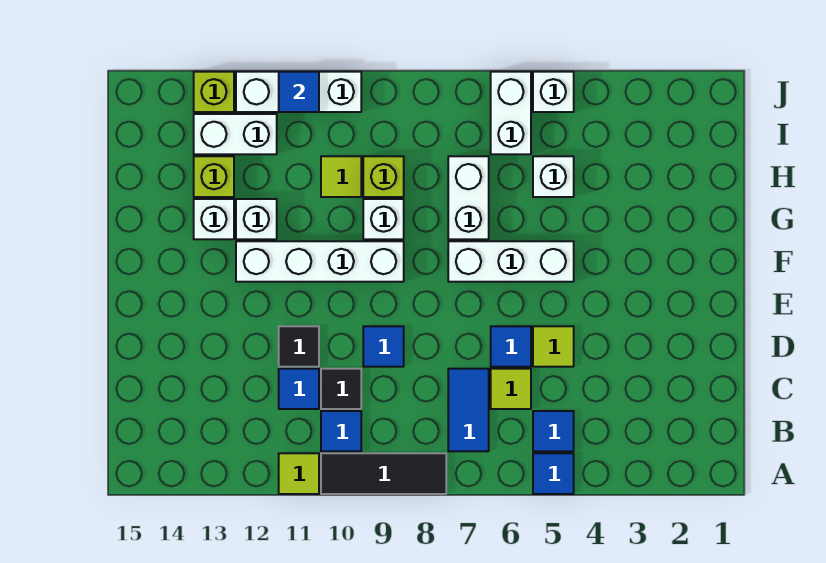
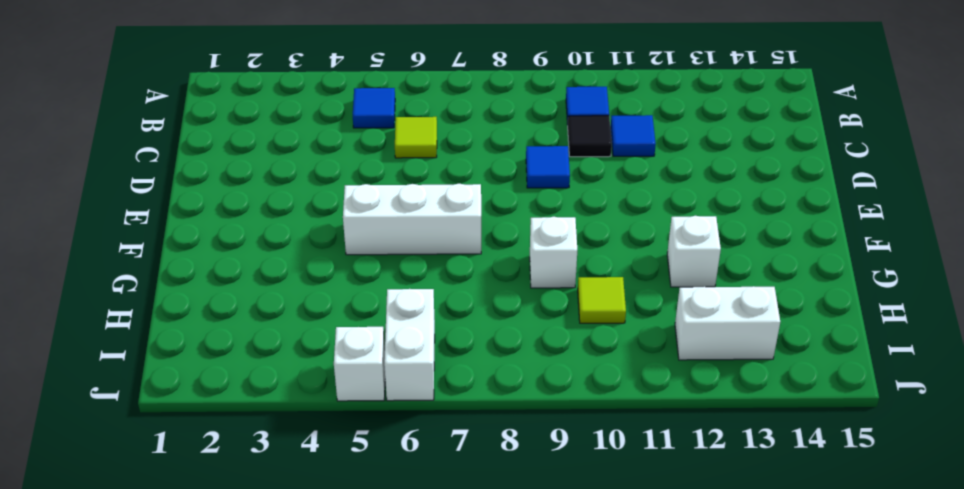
none -> blue tile A5 level 1
none -> black tile A8:A10 level 1
none -> lime tile A11 level 1

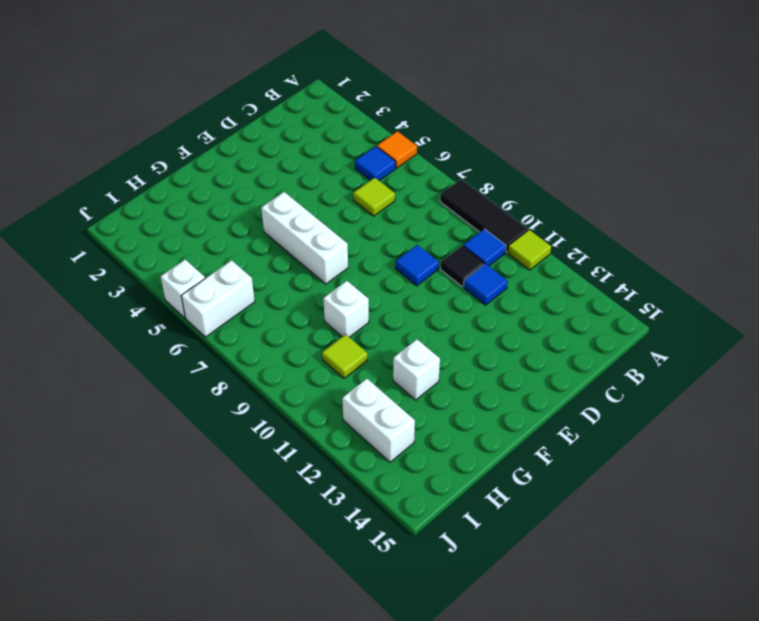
orange tile A5 level 1 -> blue tile A5 level 1
none -> blue tile B7:C7 level 1
none -> lime tile D5 level 1
none -> blue tile D6 level 1

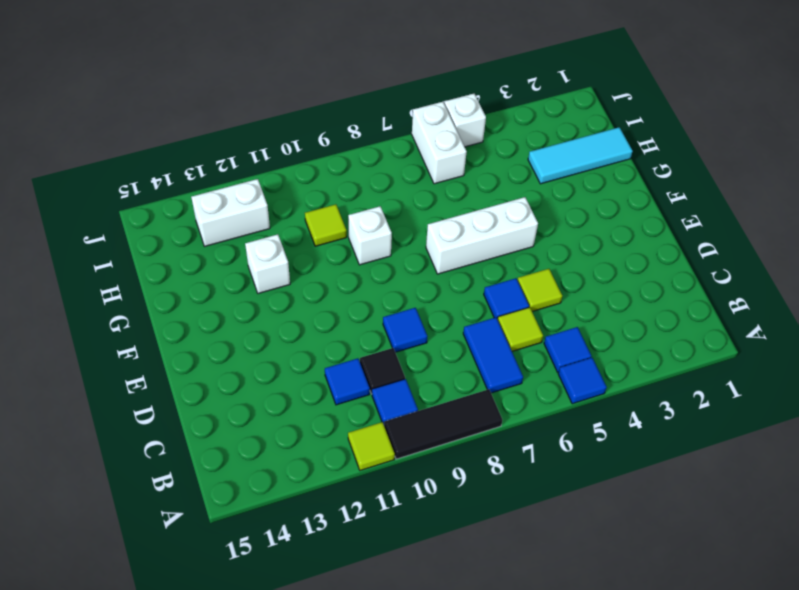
cyan tile H1:H3 level 1 -> none
none -> black tile D11 level 1
none -> white brick F9:F12 level 1
none -> white brick G7:H7 level 1

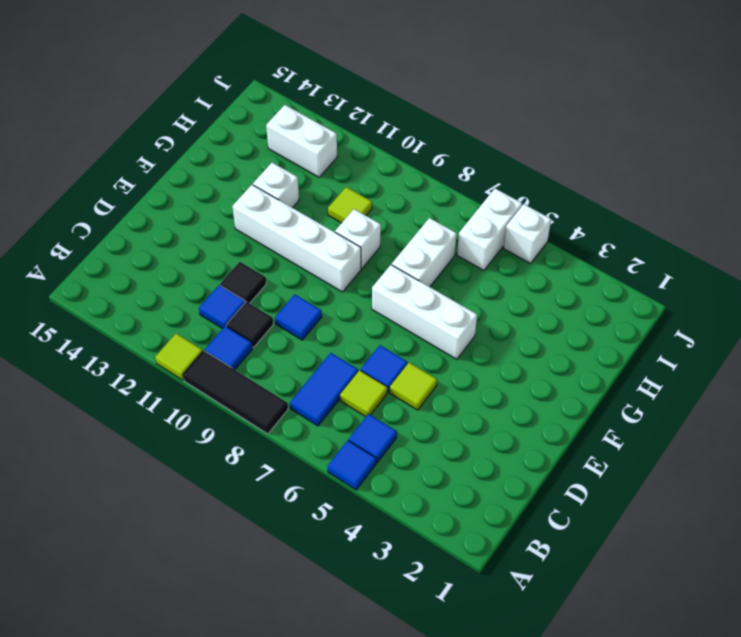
none -> white brick G13 level 1
none -> white brick H5 level 1
none -> lime brick H9 level 1

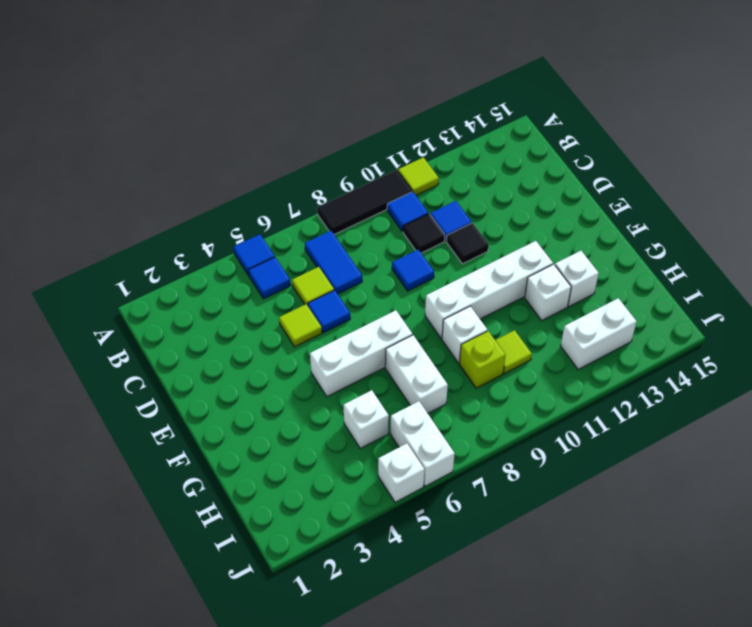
none -> lime brick H13 level 1
none -> white brick J10:J12 level 1
none -> lime brick J13 level 1

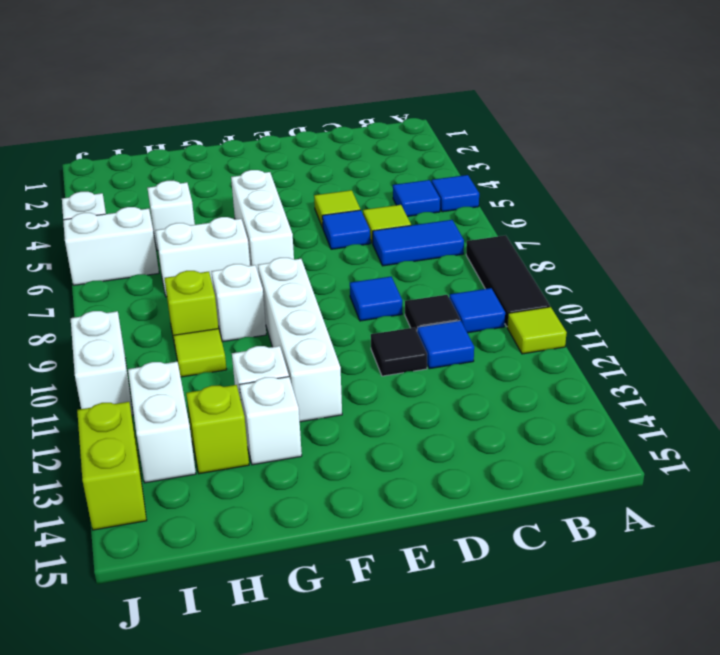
white brick J10:J11 level 1 -> white brick J10:J12 level 1
lime brick J13:J14 level 1 -> lime brick J13 level 1
none -> blue tile J11 level 2

